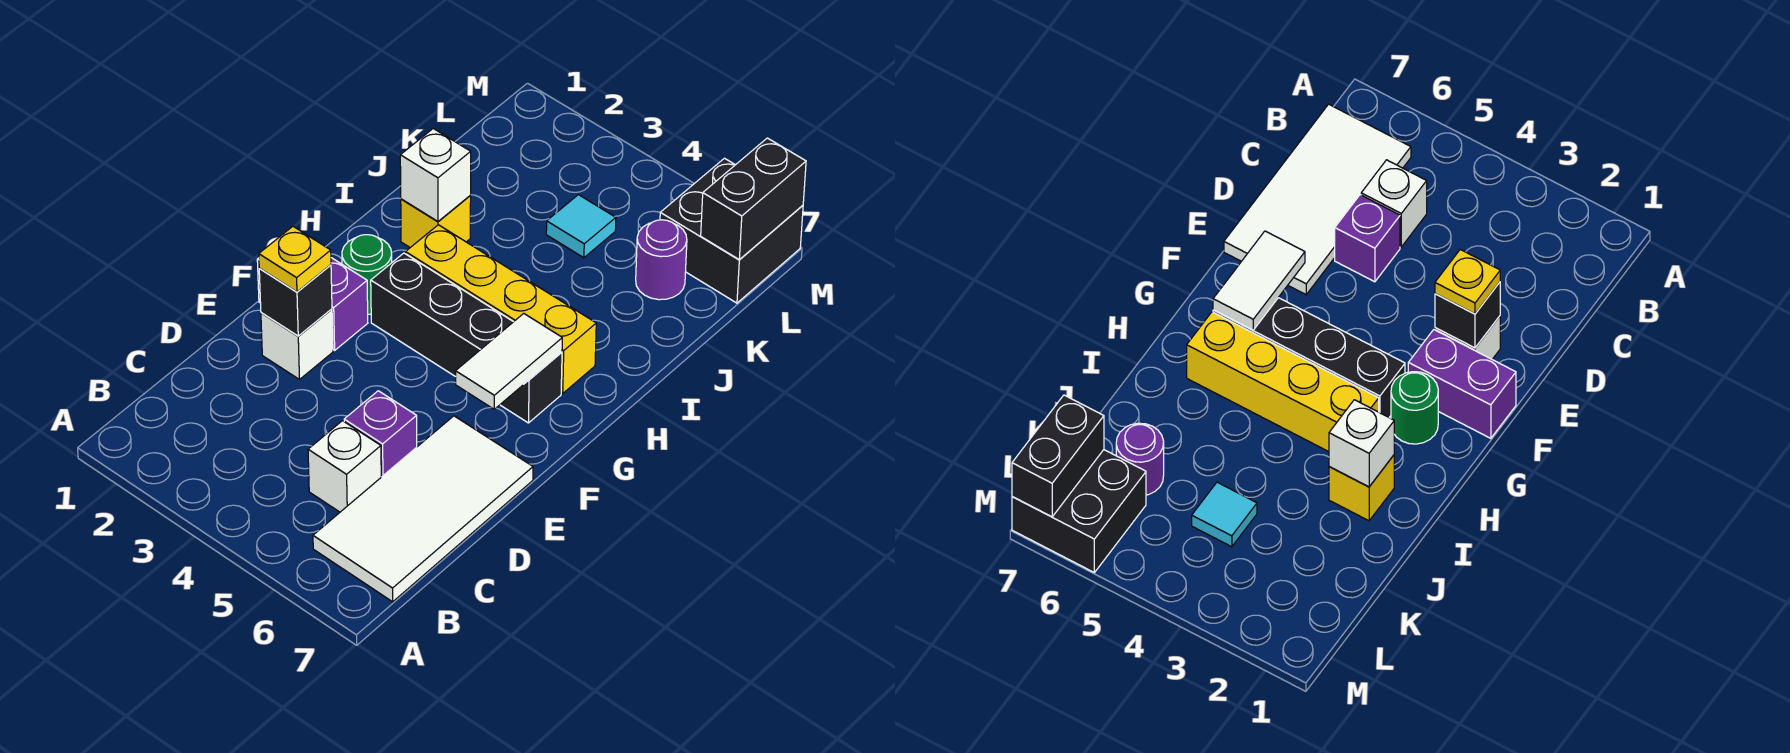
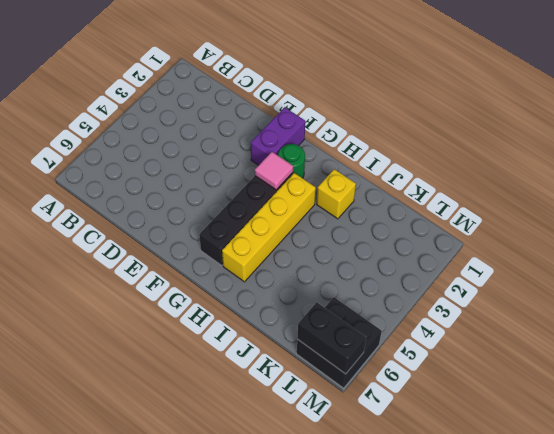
pink tile G3 level 2 -> none
none -> white tile B6:E7 level 1
none -> white brick C5 level 1
none -> purple brick D5 level 1

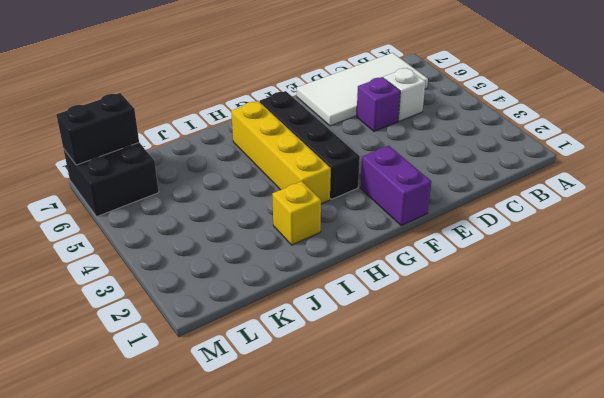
none -> white brick E2 level 1
none -> green round brick G2 level 1
none -> cyan tile K4 level 1

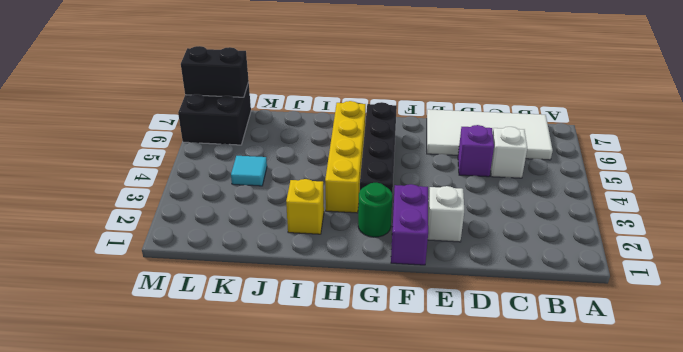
none -> purple round brick K6 level 1
none -> black brick E2 level 2
none -> white tile F6:G6 level 2

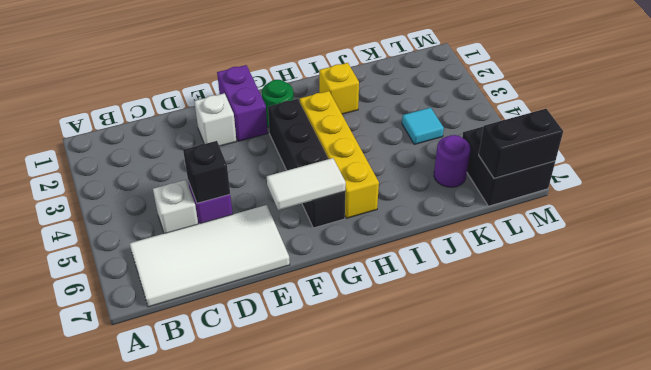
black brick D5 level 2 -> black brick E2 level 2
none -> white brick I2 level 2
none -> yellow plate E2 level 3

